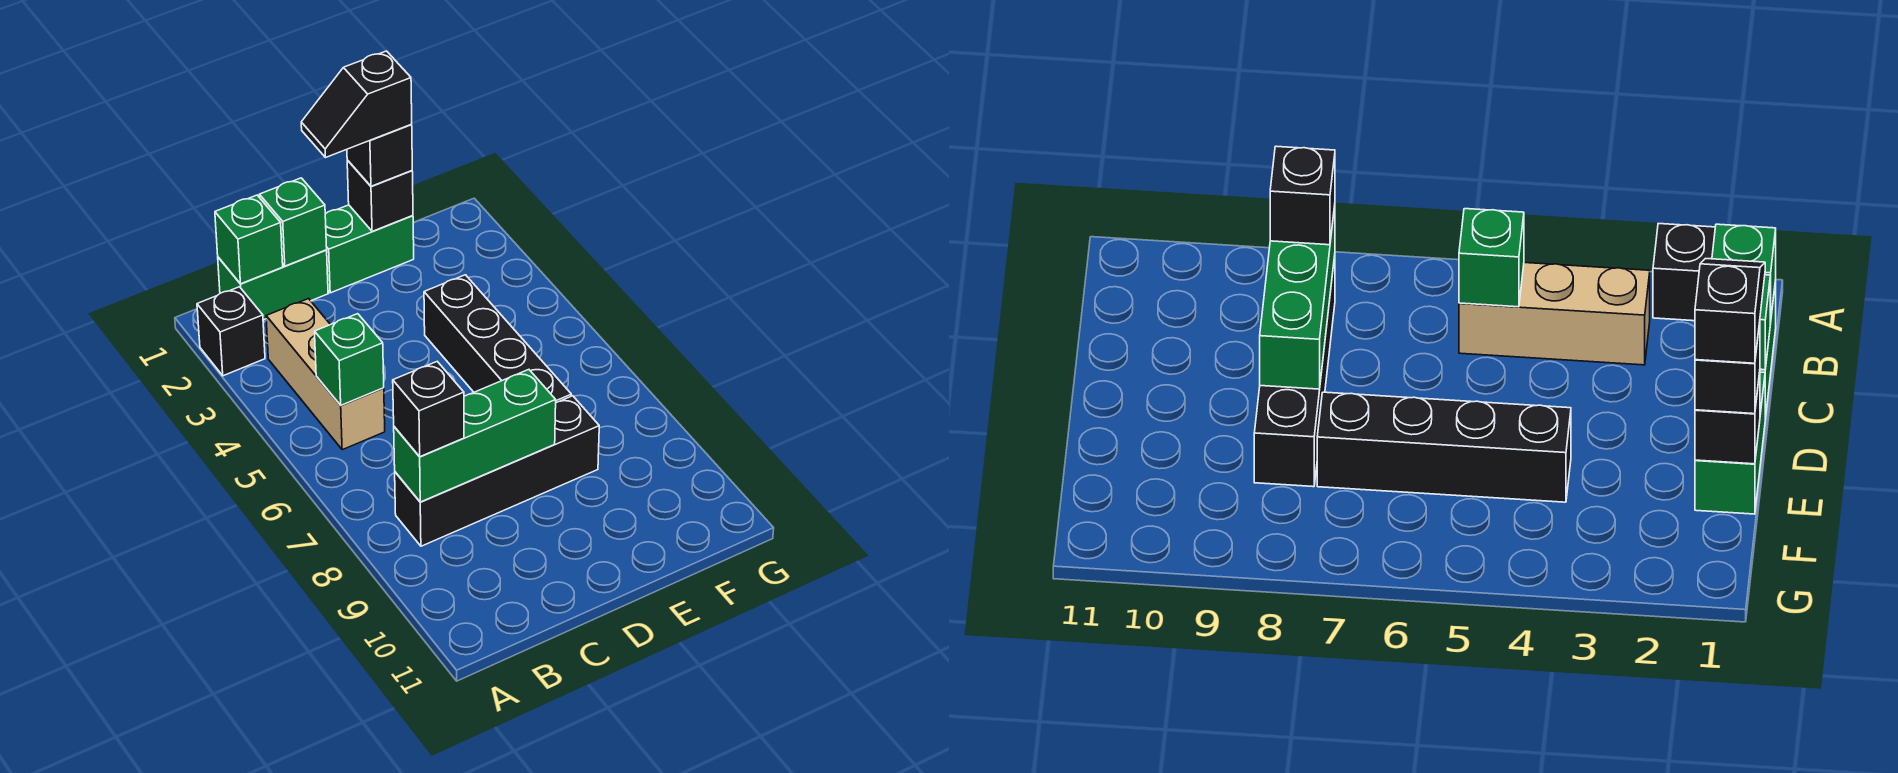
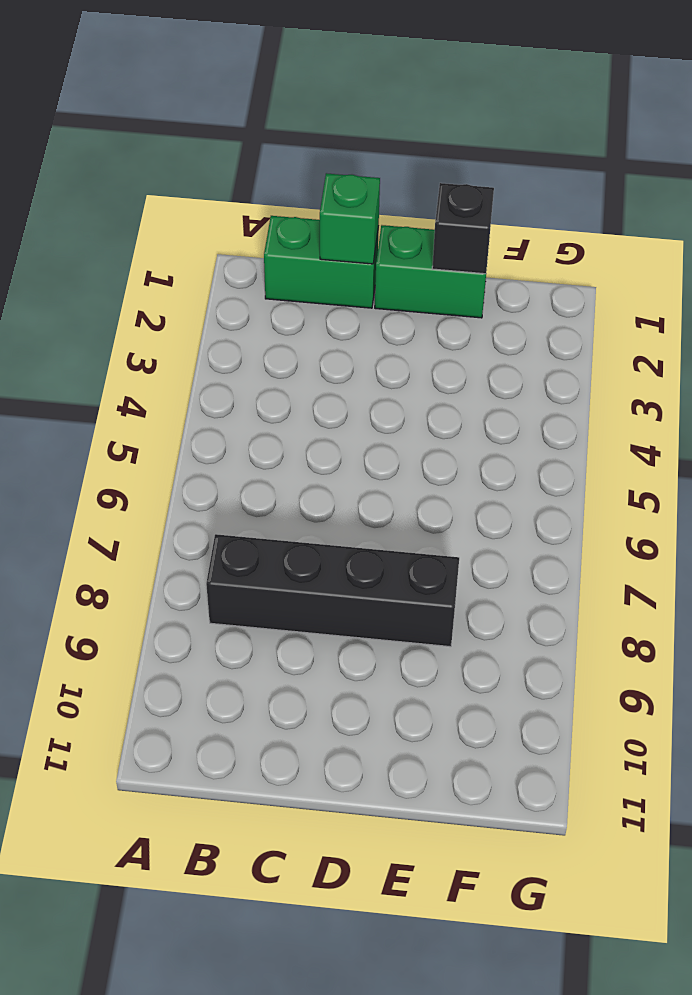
none -> black brick A2 level 1
none -> tan brick B3:B5 level 1
none -> black brick E4:E7 level 1

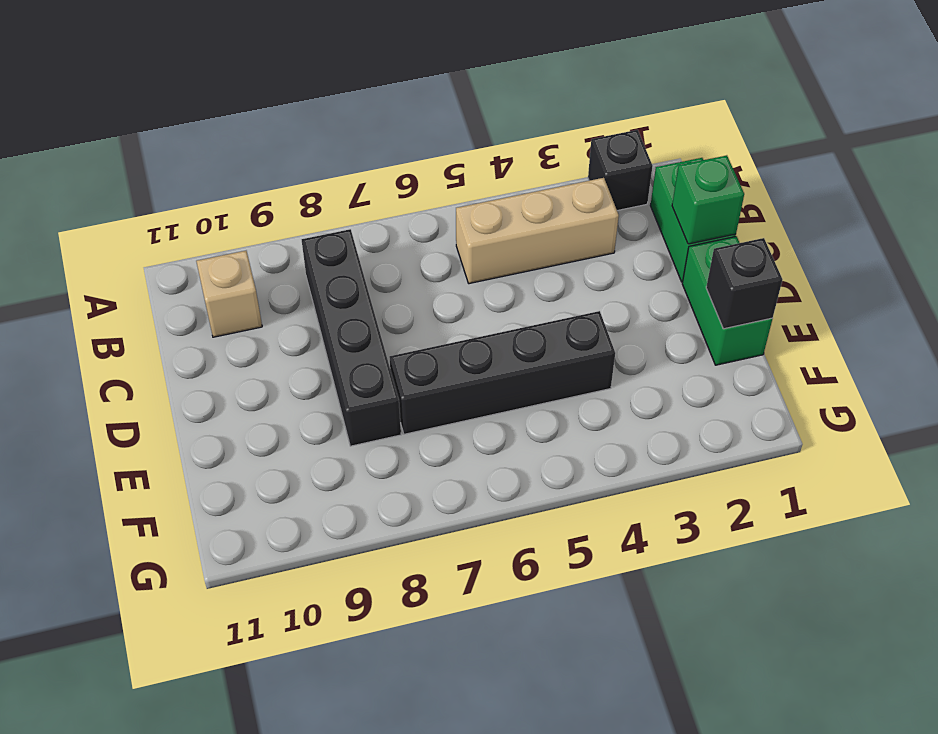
tan brick B10 level 1 -> none
none -> green brick B1 level 2
none -> green brick B5 level 2
none -> green brick B8:D8 level 2

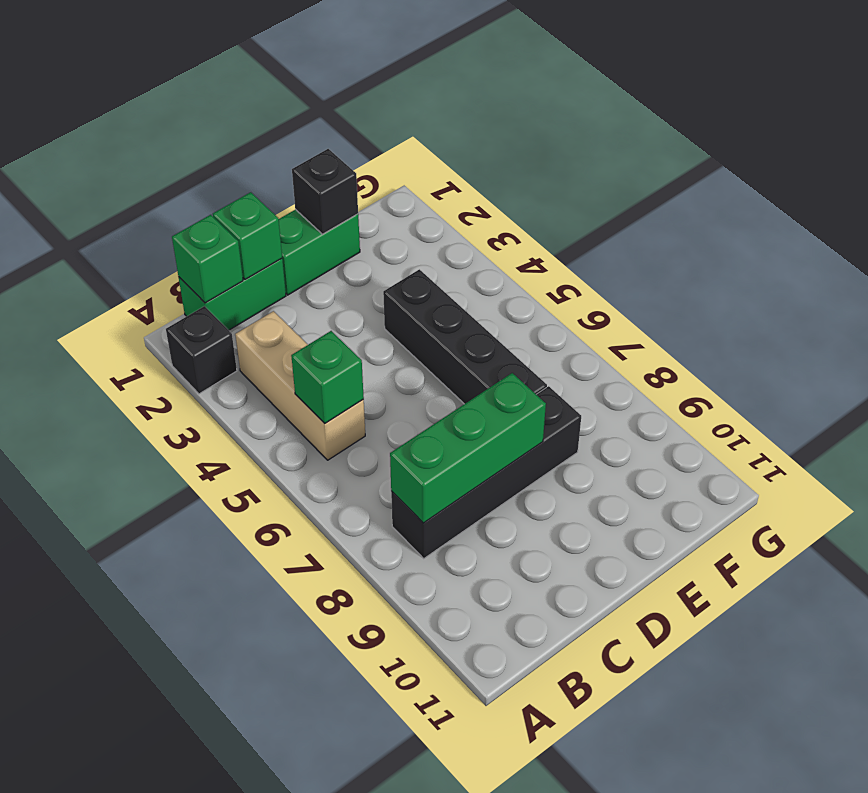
none -> black brick B8 level 3
none -> black brick E1 level 3
none -> black slope D1:E1 level 4 top E

